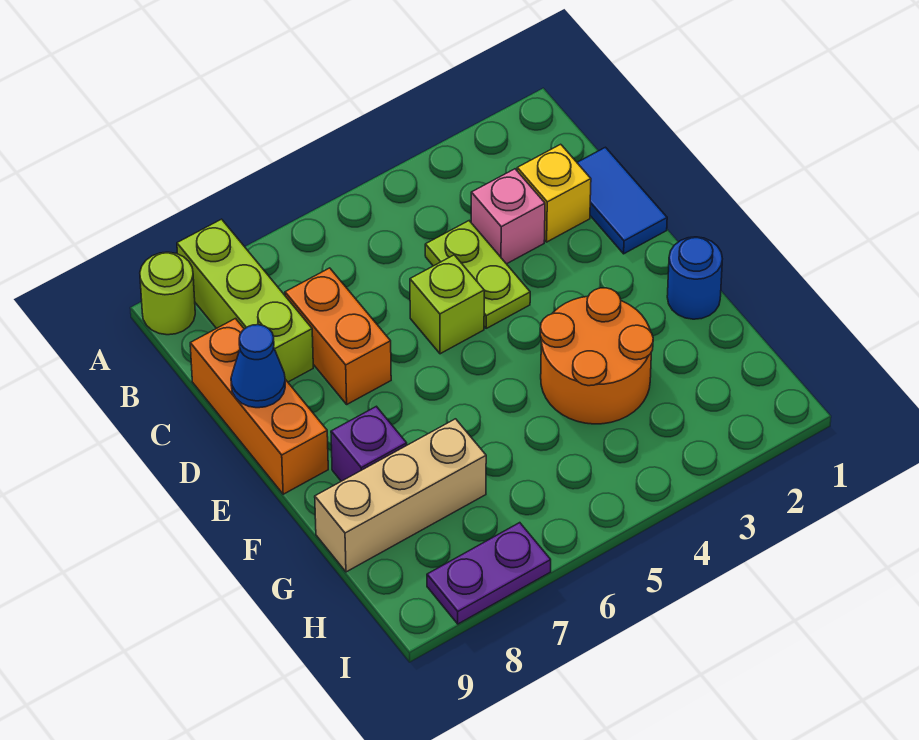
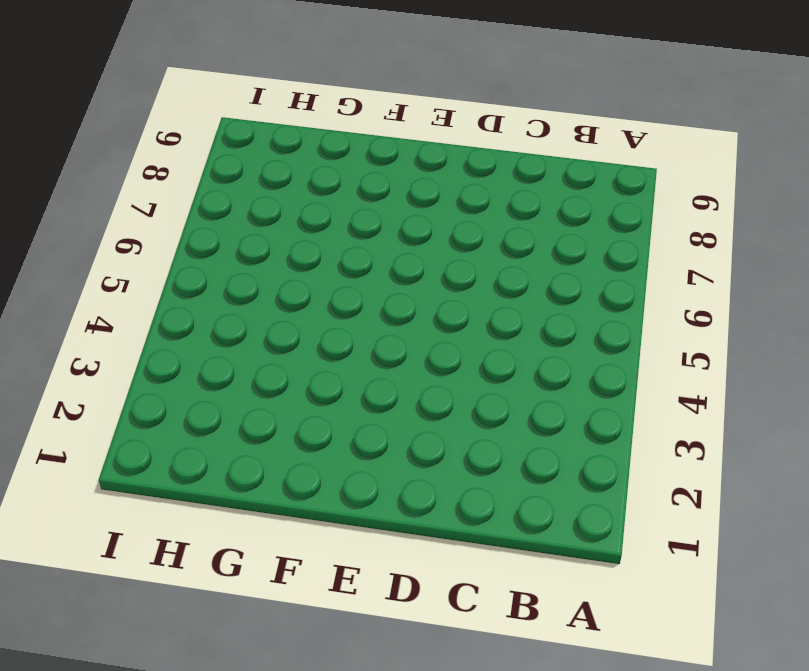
none -> lime brick A8:C8 level 1
none -> lime round brick A9 level 1
none -> blue tile C1:D1 level 1

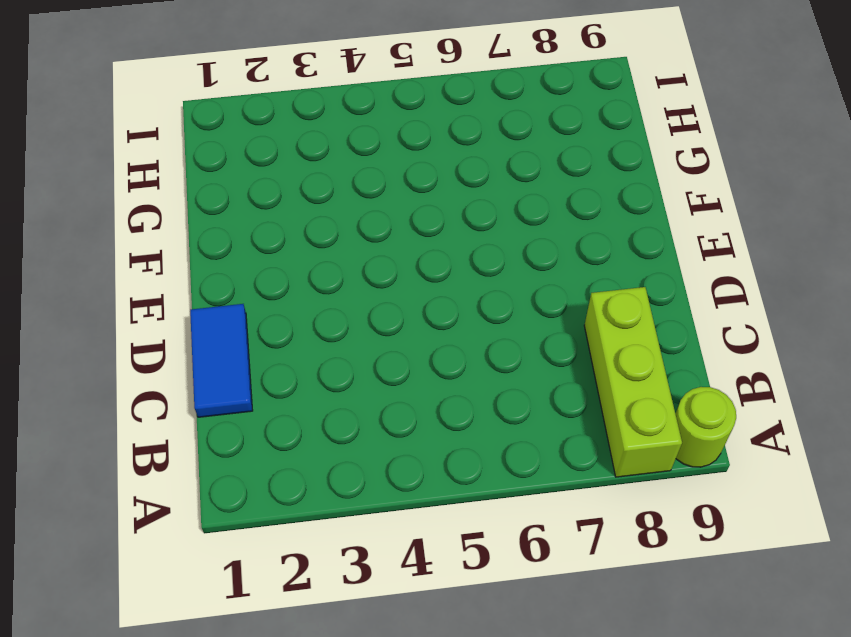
none -> yellow brick C2 level 1
none -> pink brick C3 level 1
none -> lime plate C4:D4 level 1

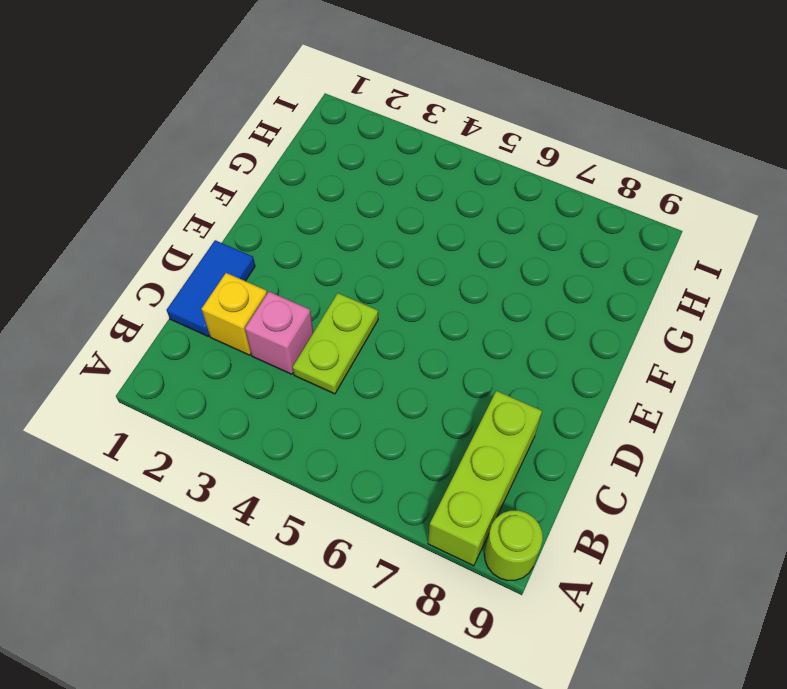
none -> orange brick C7:D7 level 1
none -> orange brick C9:E9 level 1
none -> lime brick D5 level 1

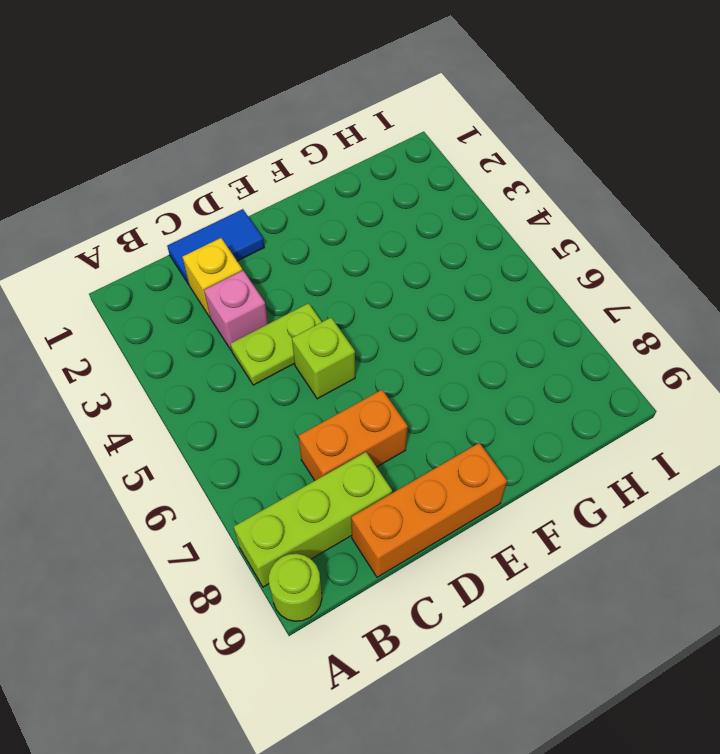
none -> blue round brick F1 level 1
none -> orange round brick F3:G4 level 1
none -> purple brick F8 level 1

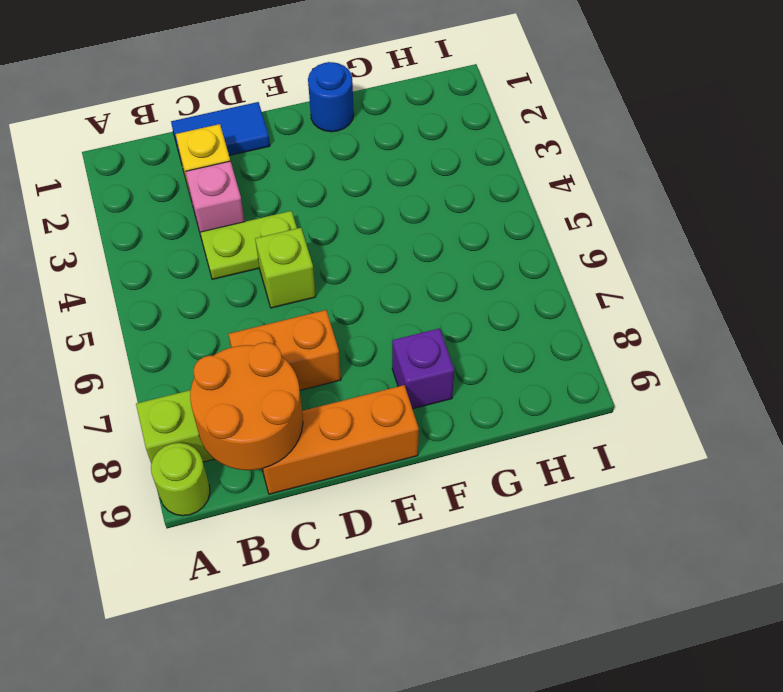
orange round brick B8:C9 level 2 -> orange round brick F3:G4 level 1
none -> tan brick G7:G9 level 1
none -> purple plate I7:I8 level 1
none -> blue cone D9 level 2

